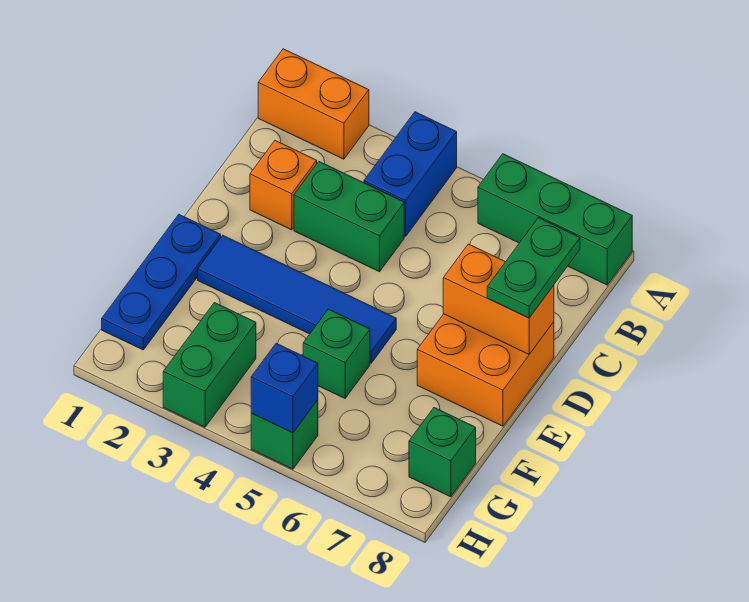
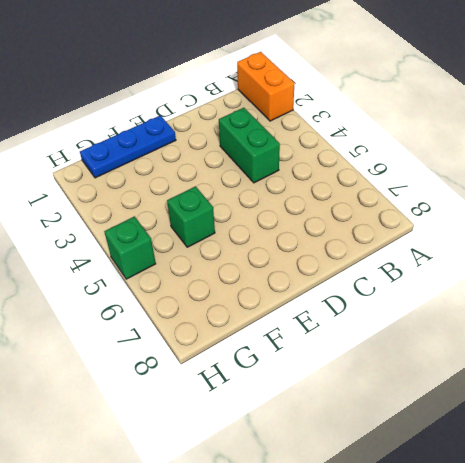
none -> blue brick A4:B4 level 1
none -> green brick A6:A8 level 1
none -> orange brick C2 level 1

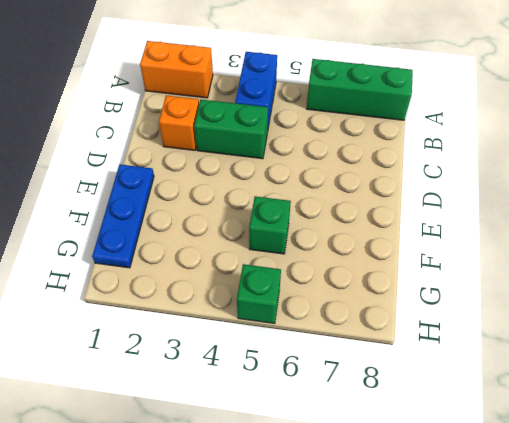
none -> orange brick D7:E8 level 1
none -> blue tile E2:E5 level 1
none -> green brick G3:H3 level 1

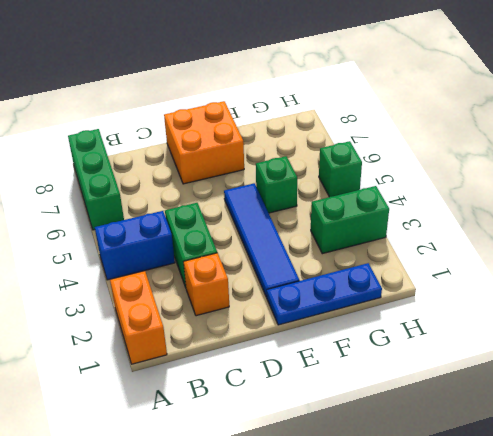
none -> green brick G8 level 1
none -> orange brick D7:D8 level 2
none -> blue brick H5 level 2

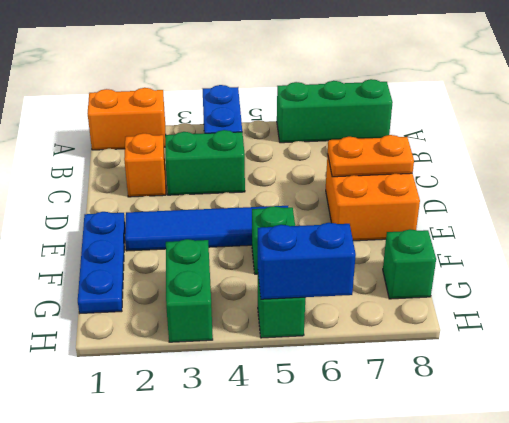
orange plate D7:D8 level 2 -> orange brick D7:D8 level 2
blue brick H5:H6 level 2 -> blue brick H5 level 2
none -> green plate C8:D8 level 3

